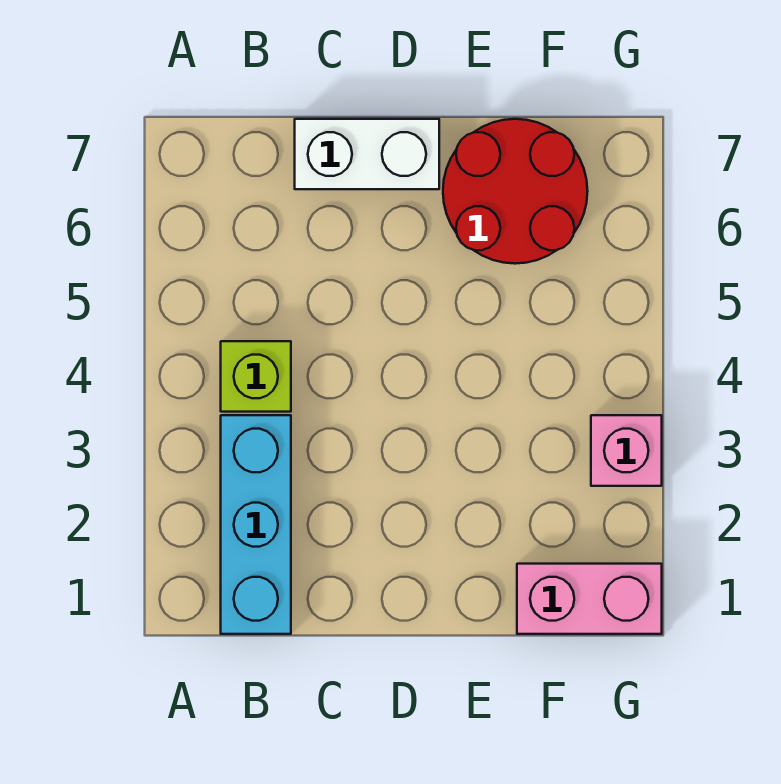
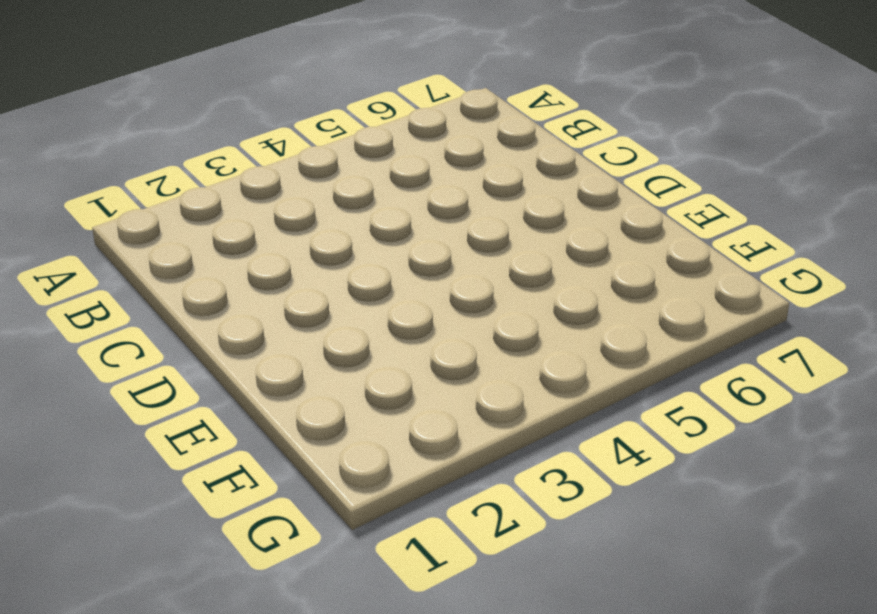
none -> cyan brick B1:B3 level 1
none -> lime brick B4 level 1

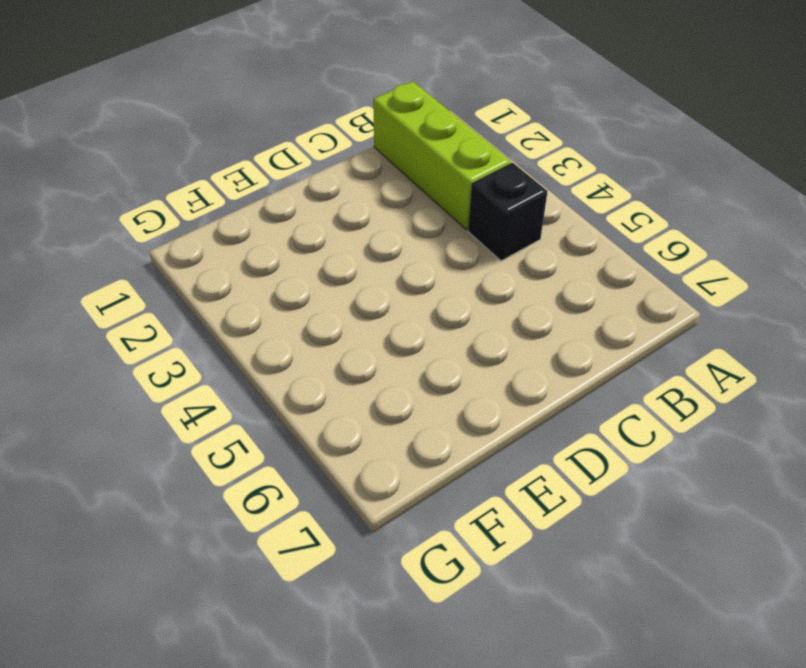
lime brick B1:B3 level 1 -> cyan brick B1:B3 level 1
black brick B4 level 1 -> lime brick B4 level 1
none -> white brick C7:D7 level 1
none -> red round brick E6:F7 level 1

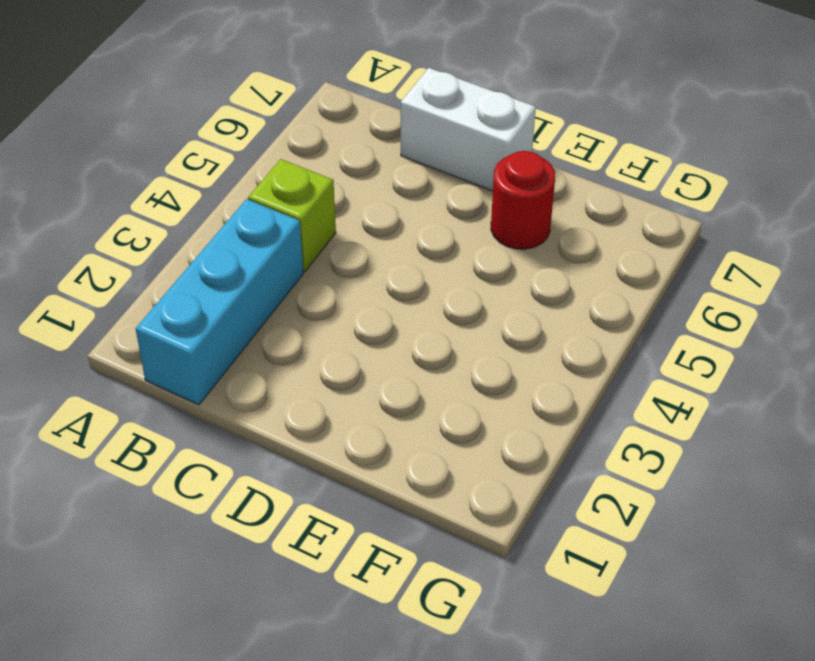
red round brick E6 level 1 -> red round brick E6:F7 level 1
none -> pink brick F1:G1 level 1
none -> pink brick G3 level 1

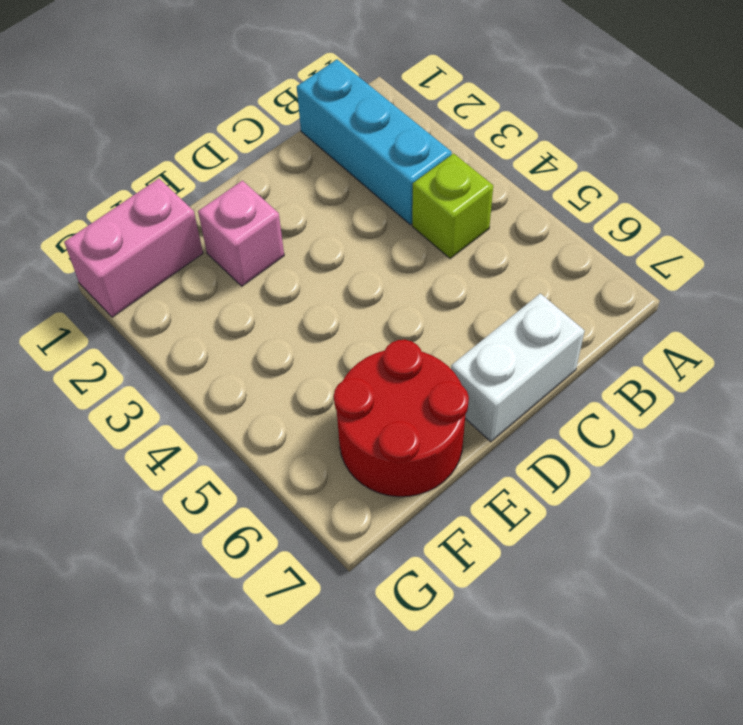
pink brick E2 level 1 -> pink brick G3 level 1

